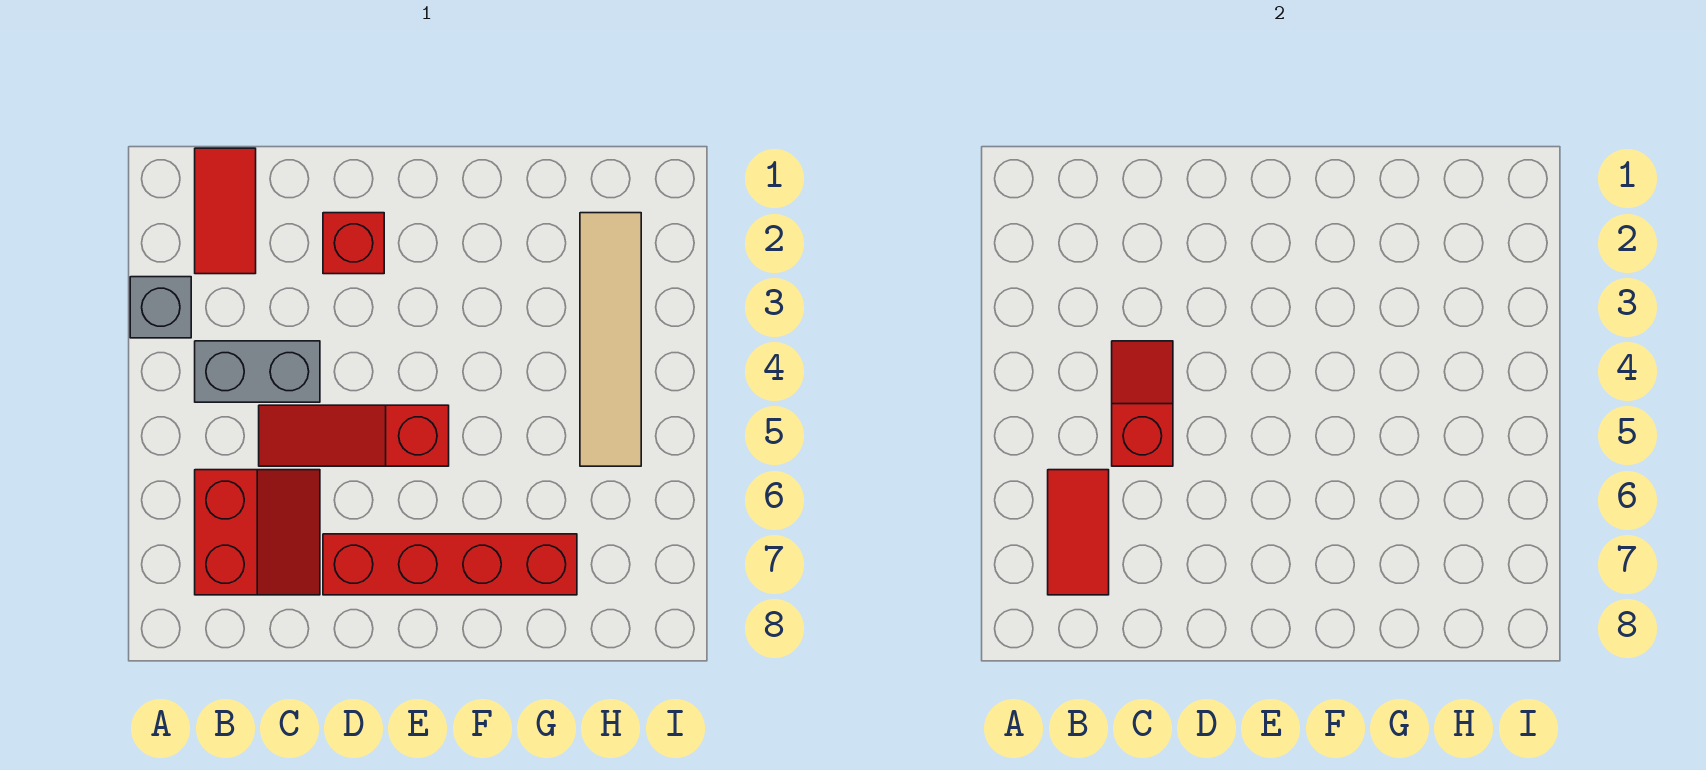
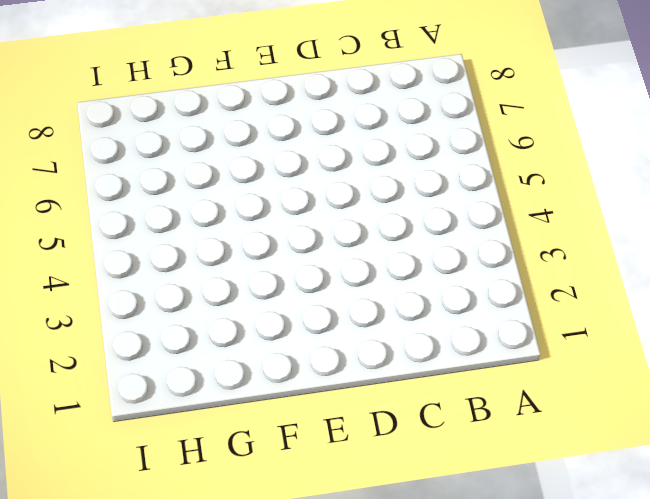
none -> grey brick A3 level 1
none -> red tile B1:B2 level 1

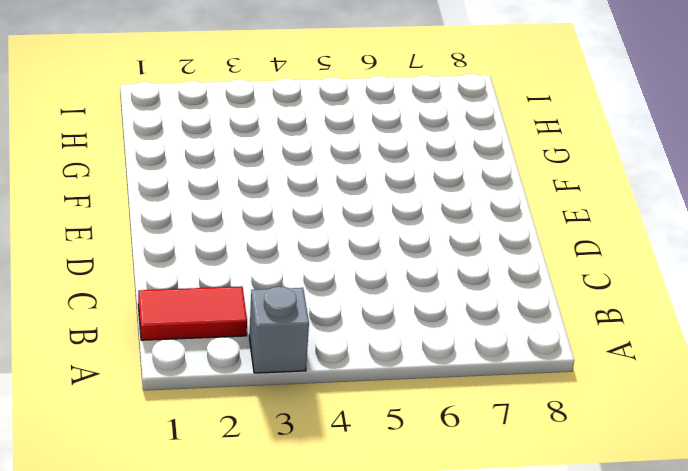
none -> grey brick B4:C4 level 1
none -> red slope B6:C7 level 1 top B

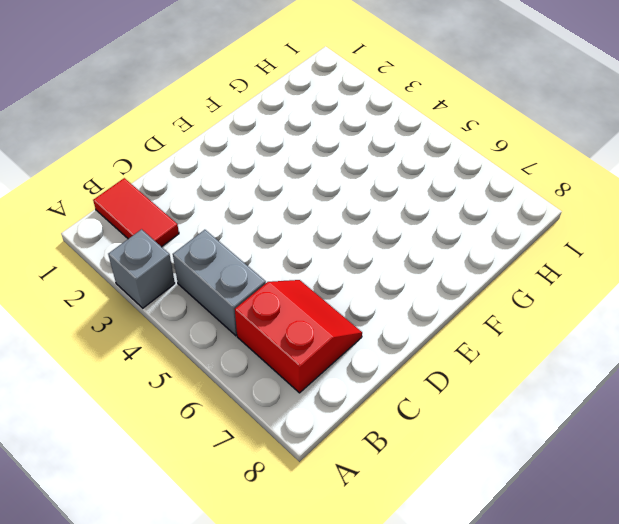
grey brick B4:B5 level 1 -> grey brick B4:C4 level 1
none -> red slope C5:E5 level 1 top E
none -> red brick D2 level 1

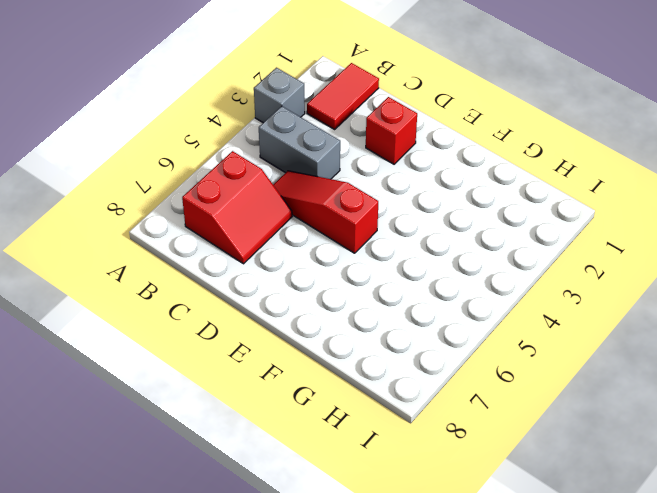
none -> red brick D7:G7 level 1
none -> tan tile H2:H5 level 1

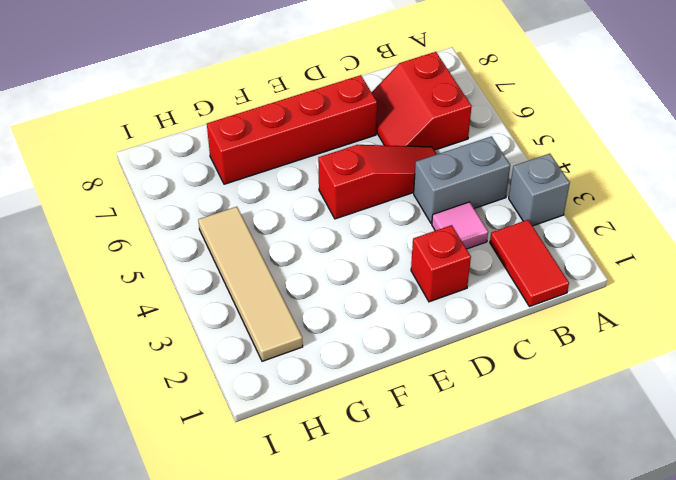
pink tile C3 level 1 -> none
none -> red tile B6:B7 level 2
none -> red slope C4:C5 level 2 top 5

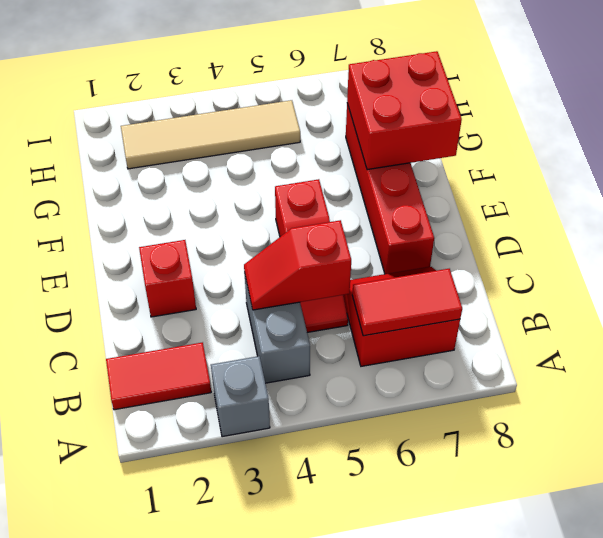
red brick F7:G8 level 2 -> none

